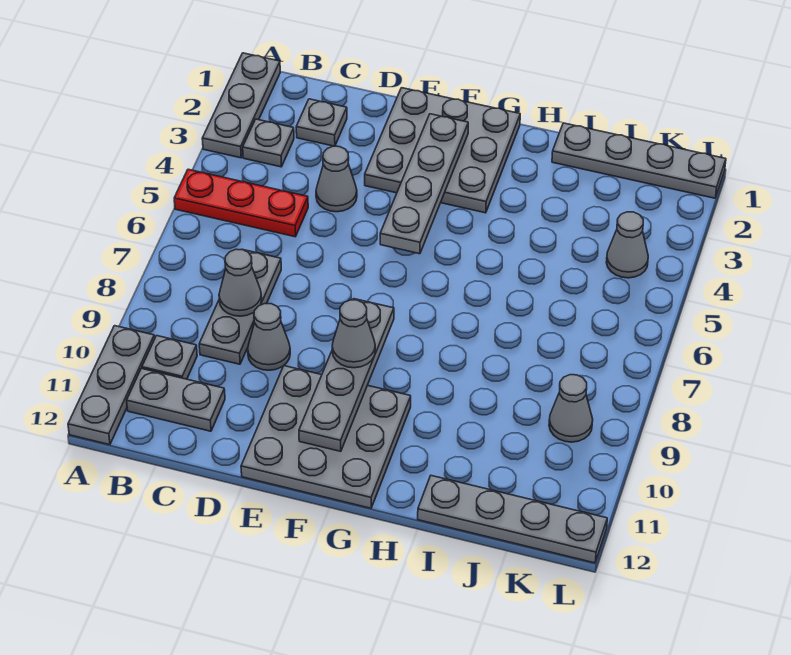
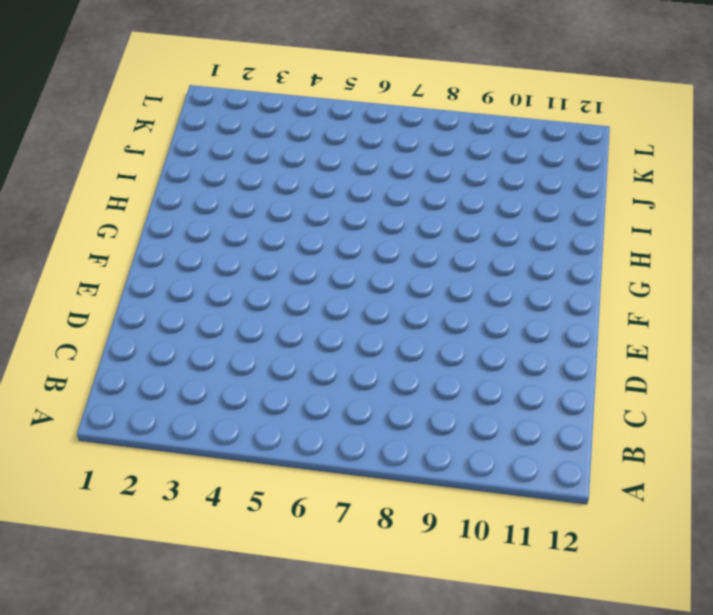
none -> grey plate A1:A3 level 1
none -> red plate A5:C5 level 1
none -> grey plate A10:A12 level 1

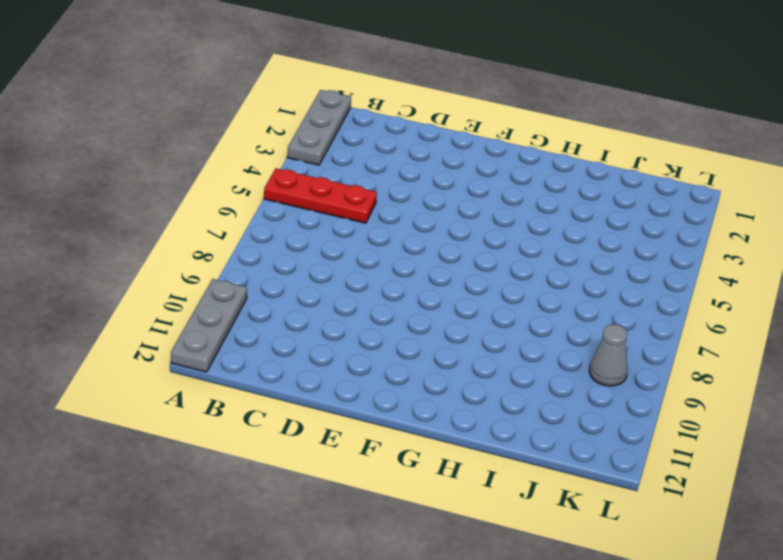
none -> grey plate B3 level 1
none -> grey plate B10 level 1
none -> grey plate B11:C11 level 1

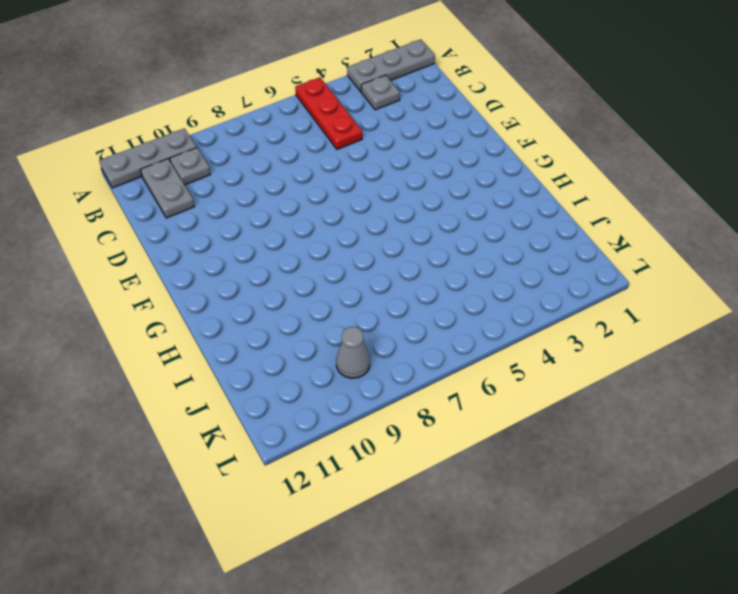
none -> grey plate C2 level 1
none -> grey plate C7:C9 level 1
none -> grey cone D4 level 1

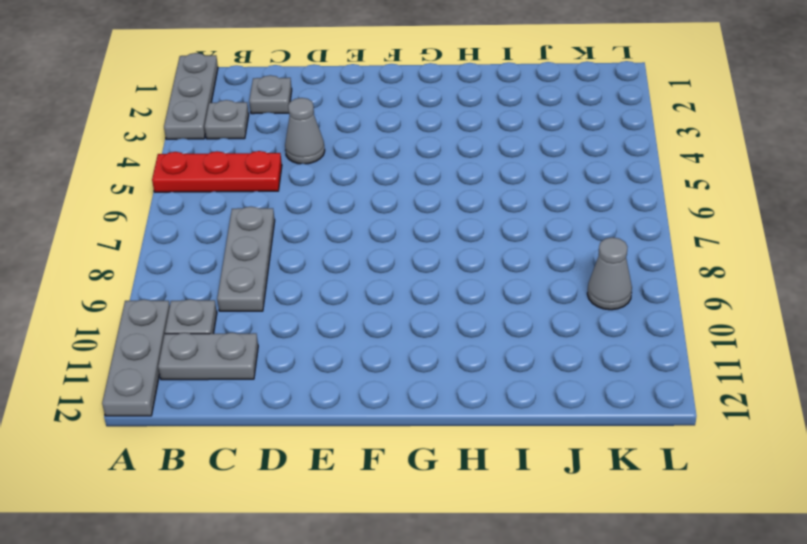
none -> grey cone D9 level 1
none -> grey plate E1:G3 level 1
none -> grey plate E10:G12 level 1

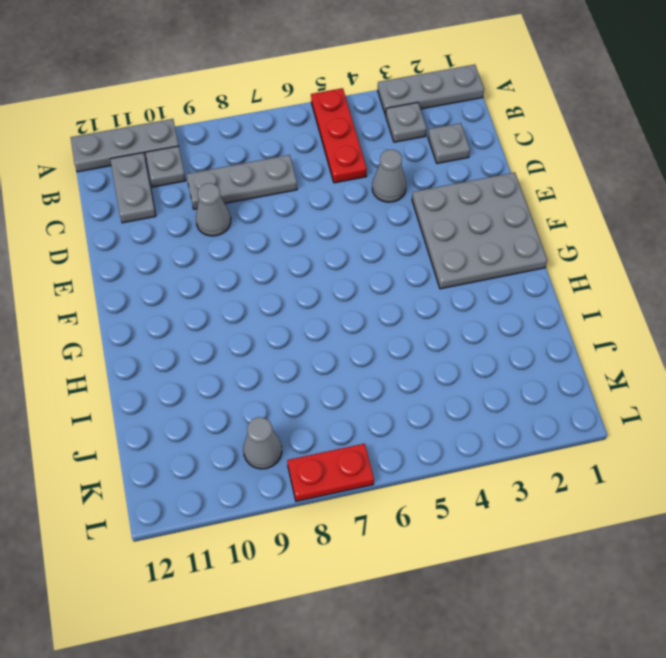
red plate L7:L8 level 1 -> none
none -> grey plate E10:G12 level 1
none -> grey plate I1:L1 level 1
none -> grey plate I12:L12 level 1

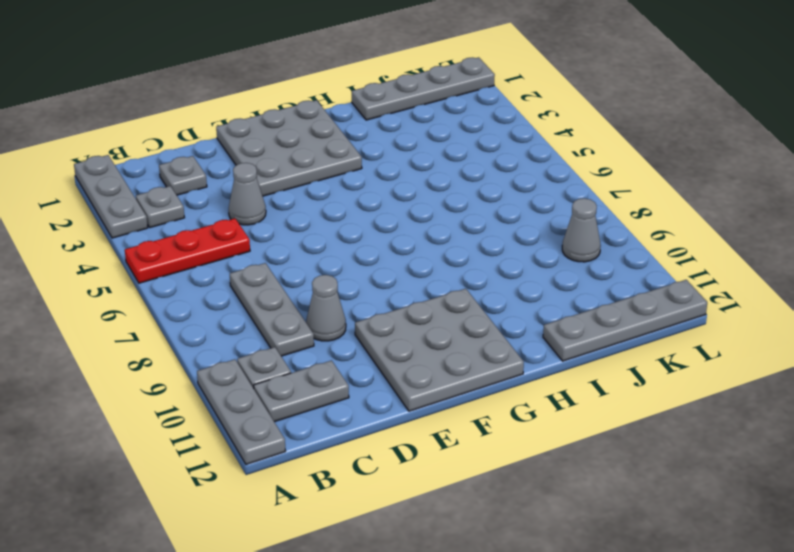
none -> grey cone K4 level 1
none -> grey cone C8 level 2
none -> grey plate F2:F5 level 2

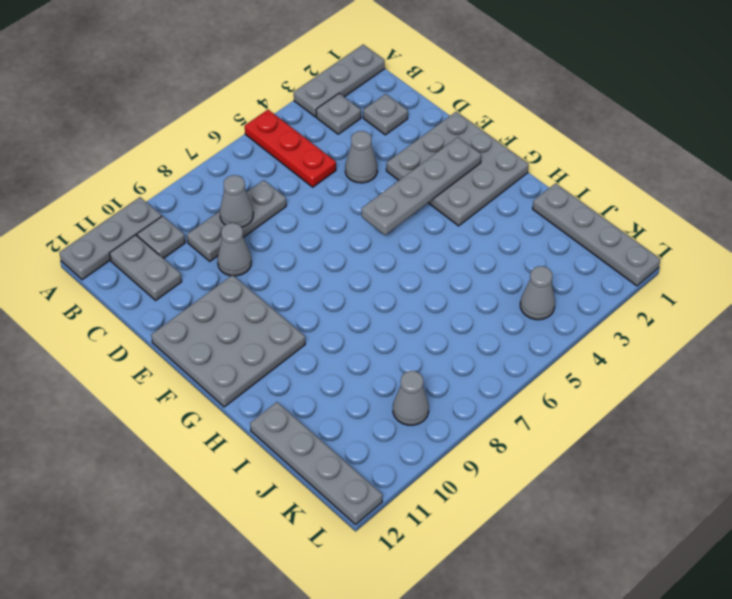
none -> grey plate F8:F11 level 2
none -> grey cone F9 level 3

